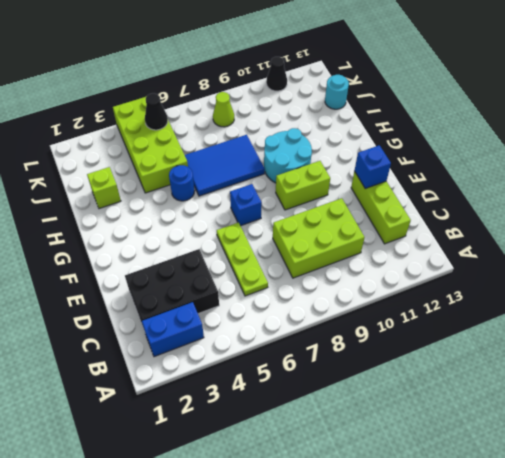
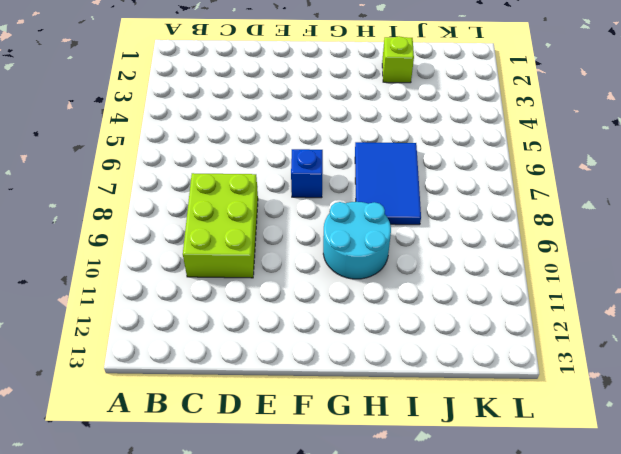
none -> blue brick B2:B3 level 1
none -> black brick C2:D4 level 1
none -> lime plate C6:E6 level 1

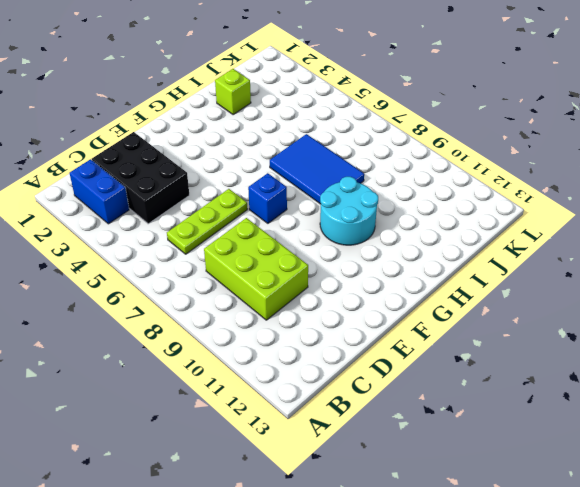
none -> lime brick C12:E12 level 1
none -> lime brick F9:F10 level 1
none -> blue round brick H5 level 1

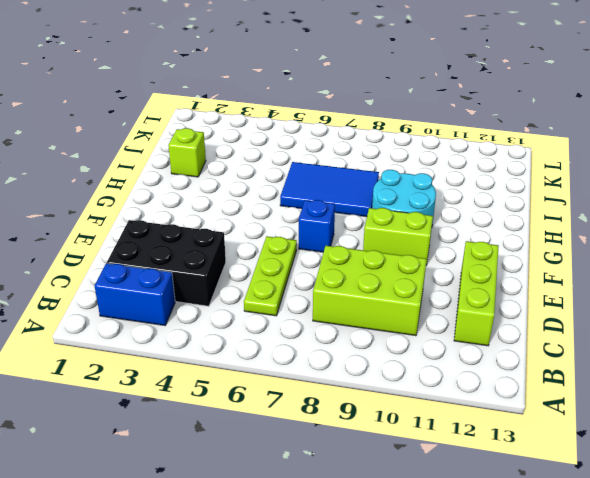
none -> blue round brick H5 level 1
none -> lime brick I4:L5 level 1
none -> cyan round brick J13 level 1

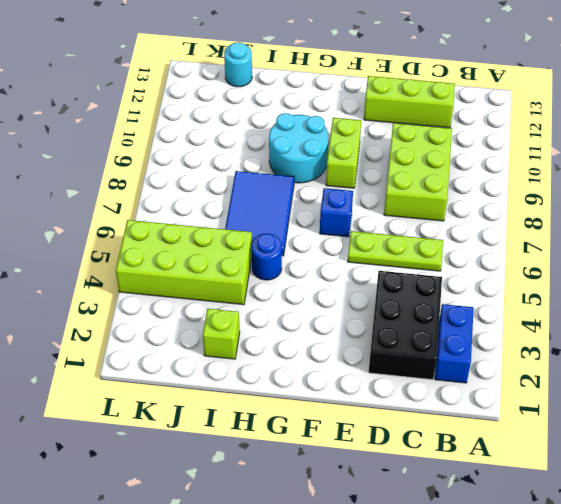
none -> lime cone K8 level 1
none -> black cone L11 level 1
none -> blue brick E12 level 2

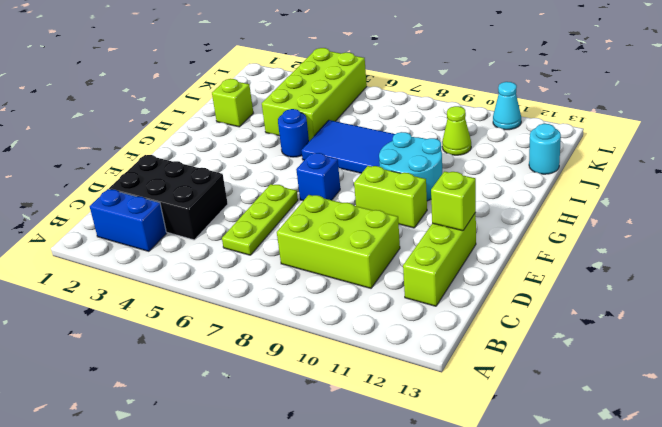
lime brick E12 level 2 -> blue brick E12 level 2
lime cone J10 level 1 -> lime cone K8 level 1
cyan cone L11 level 1 -> black cone L11 level 1
none -> black cone K5 level 2

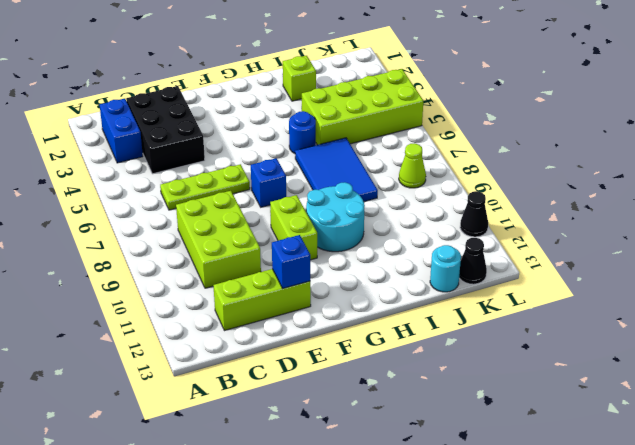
black cone K13 level 1 -> black cone K5 level 2

